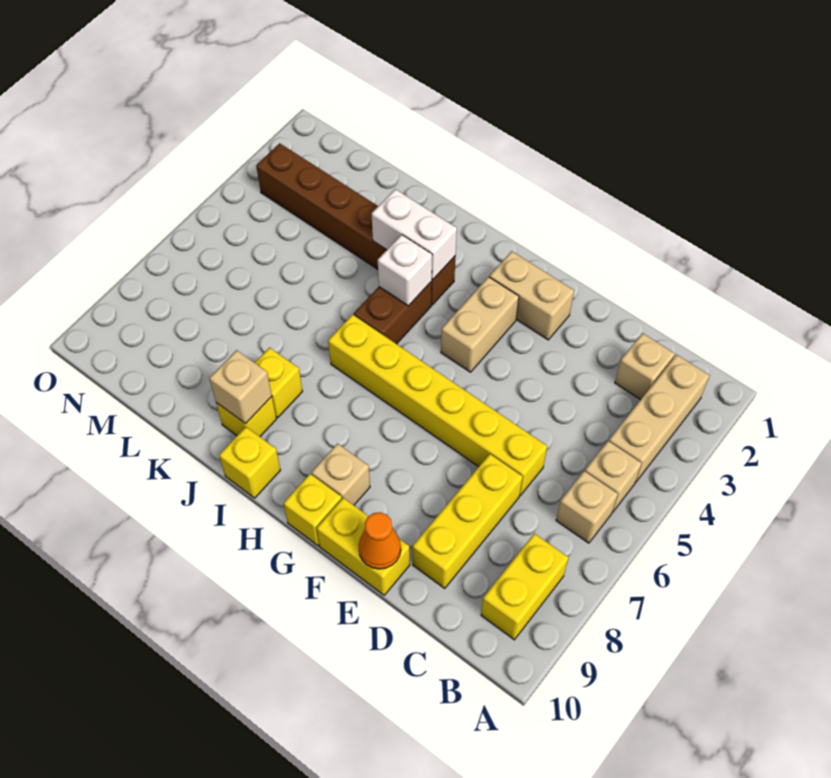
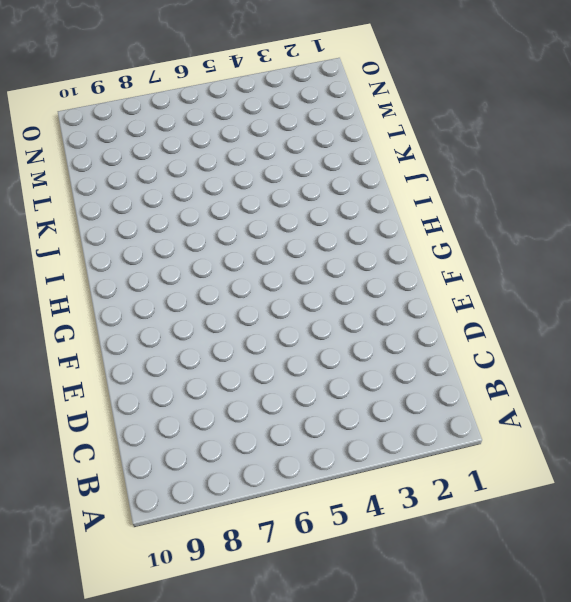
none -> tan brick B2:B4 level 1
none -> tan brick B5 level 1
none -> tan brick B6 level 1

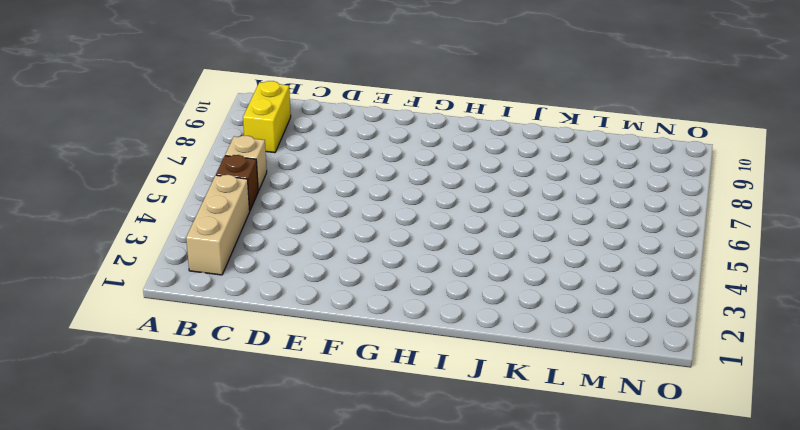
brown brick B5 level 1 -> tan brick B5 level 1
none -> tan brick C2 level 1
none -> yellow brick D6:I6 level 1
none -> yellow brick D7:D9 level 1

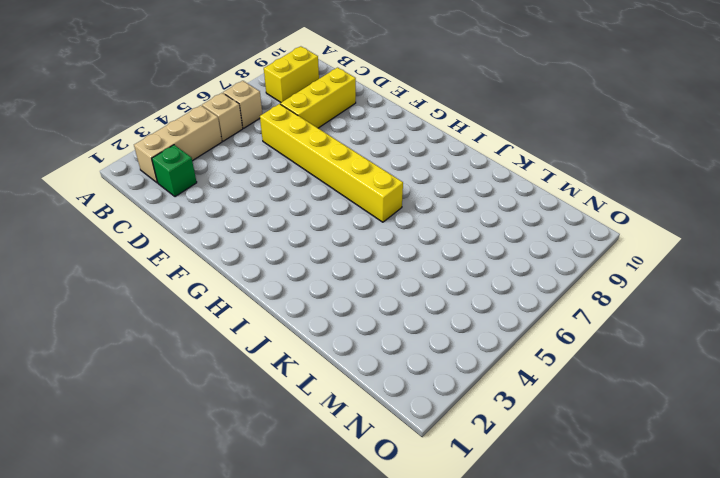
green brick C2 level 1 -> tan brick C2 level 1
none -> yellow brick E10:F10 level 1
none -> tan brick F2:G2 level 1
none -> tan brick G3:G4 level 1

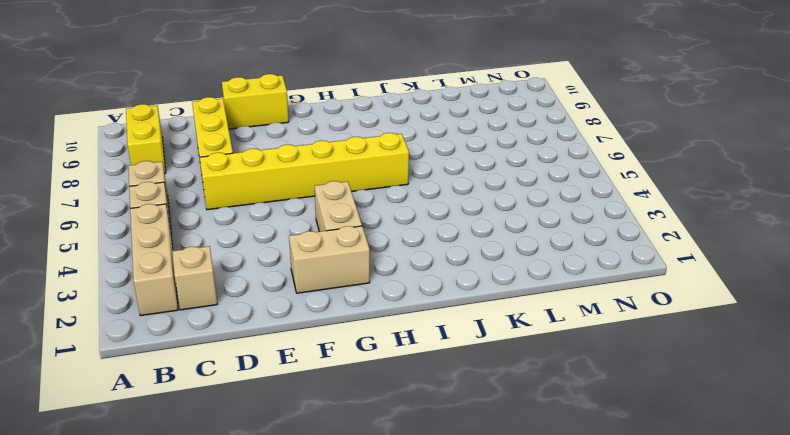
none -> tan brick G9 level 1
none -> yellow brick G10 level 1
none -> brown brick I3:N3 level 1

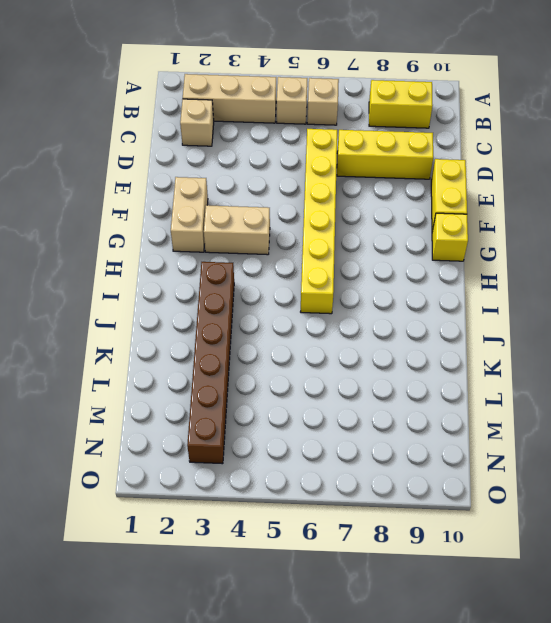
none -> tan brick G9 level 1
none -> brown brick I4:I5 level 1
none -> yellow brick I10 level 1

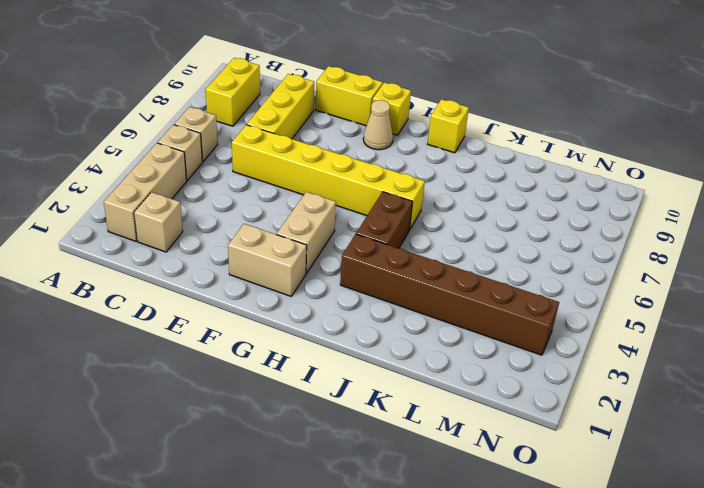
tan cone G9 level 1 -> tan brick G9 level 1
none -> yellow brick J8 level 1
none -> yellow brick J9 level 1
none -> orange cone E10 level 2

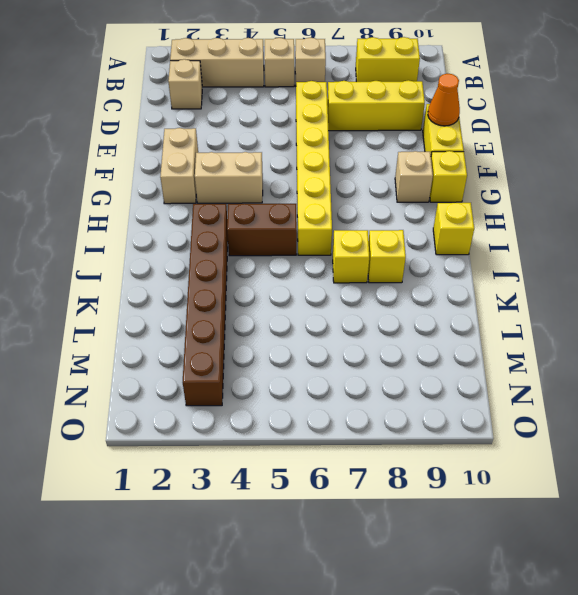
yellow brick J7 level 1 -> yellow brick J9 level 1
none -> white brick I3:J3 level 2
none -> white brick I4 level 2
none -> tan brick J9 level 2

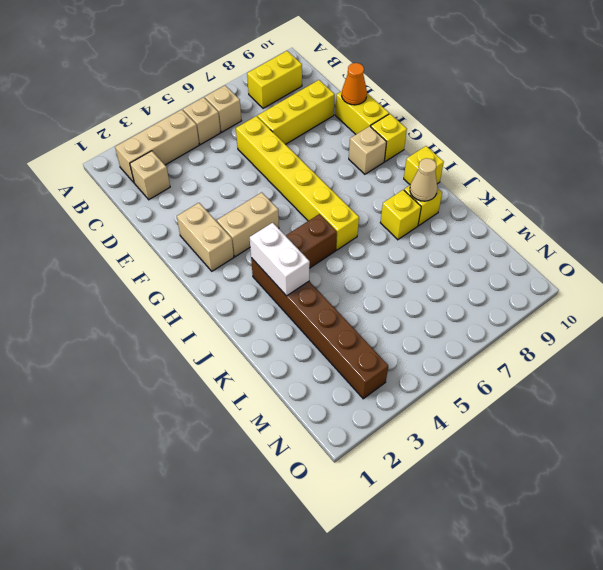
tan cone J9 level 2 -> tan brick J9 level 2
none -> white brick I4 level 2

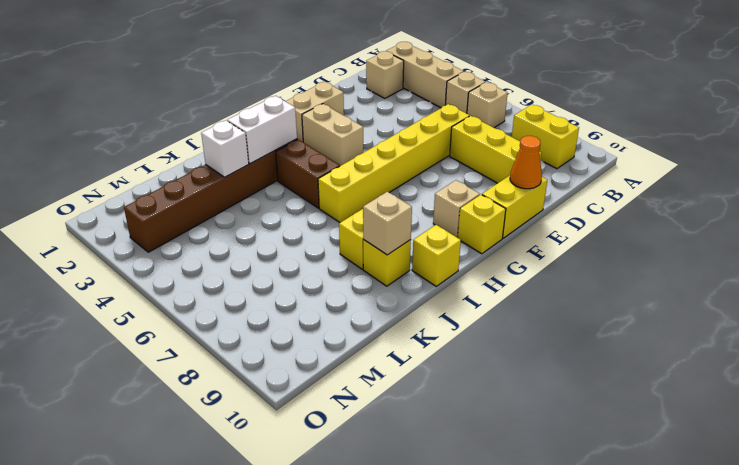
white brick K3 level 2 -> white brick I4 level 2

